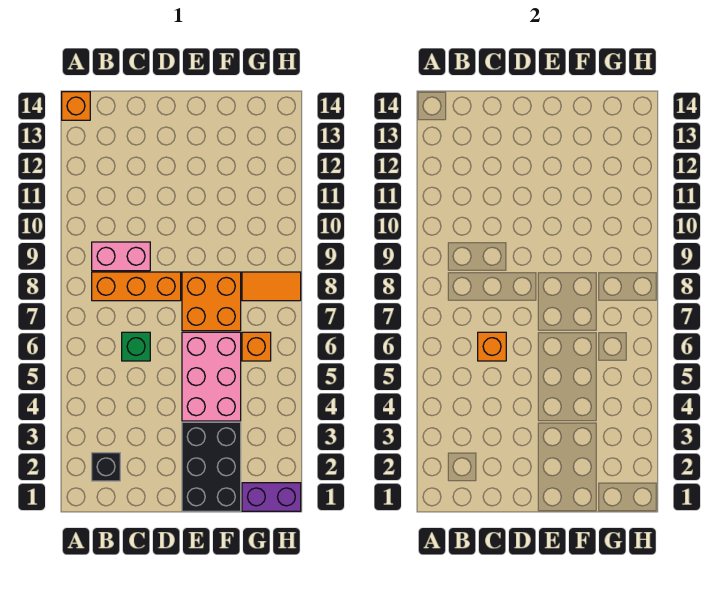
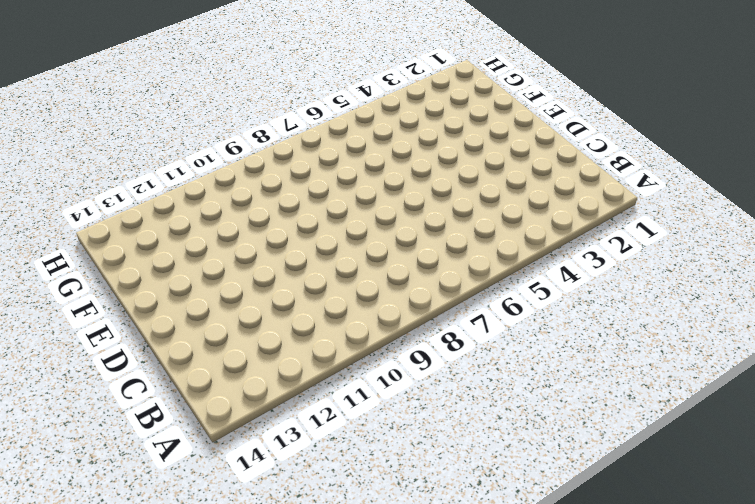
none -> orange brick A14 level 1
none -> black brick B2 level 1
none -> orange brick B8:D8 level 1

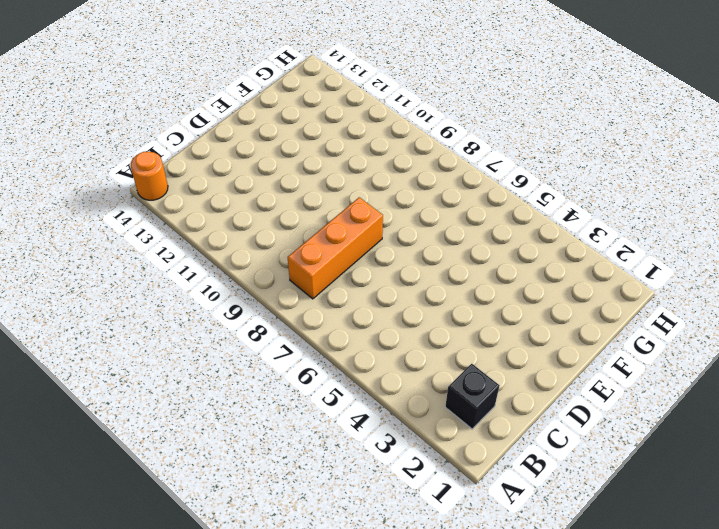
orange round brick A14 level 1 -> orange brick A14 level 1
none -> pink brick B9:C9 level 1
none -> green brick C6 level 1
none -> black brick E1:F3 level 1

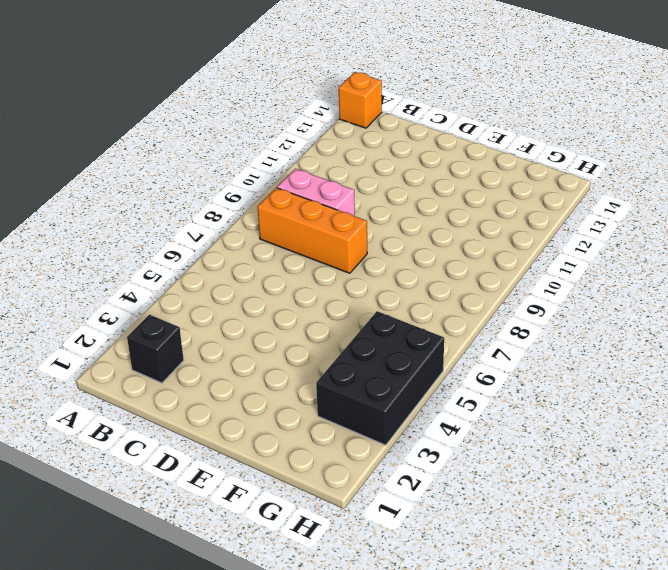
black brick G3:H5 level 1 -> black brick E1:F3 level 1
none -> green brick C6 level 1
none -> pink brick E4:F6 level 1
none -> orange brick E7:F8 level 1

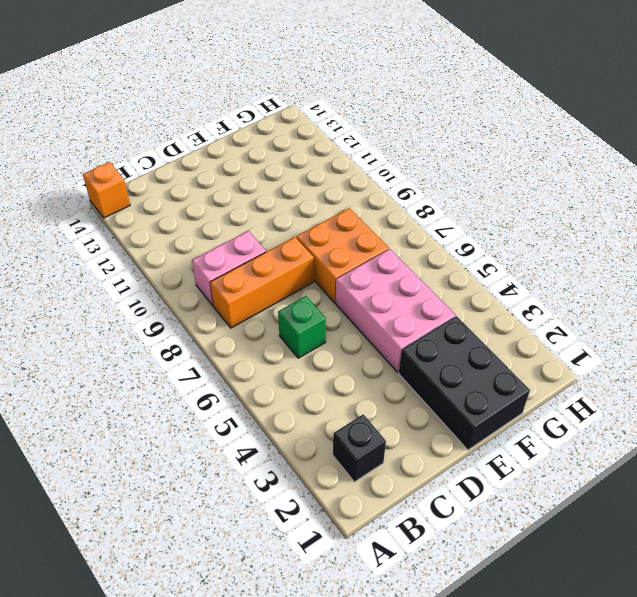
none -> purple brick G1:H1 level 1
none -> orange brick G6 level 1
none -> orange tile G8:H8 level 1

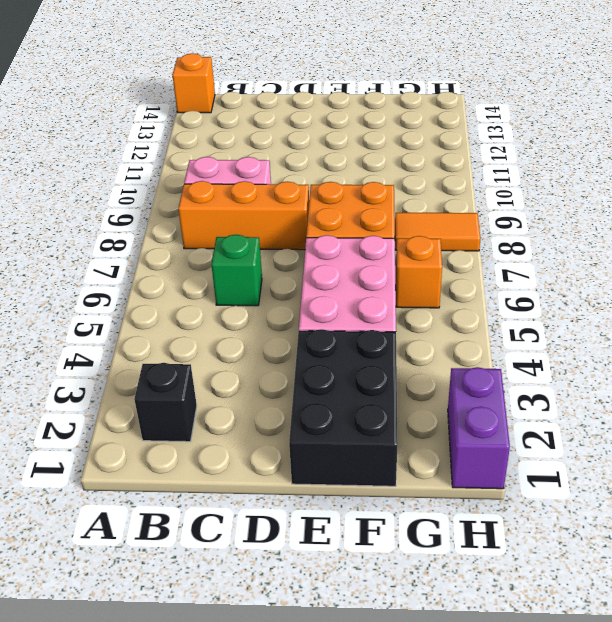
purple brick H1:H2 level 1 -> purple brick G1:H1 level 1
none -> orange brick C6 level 2

